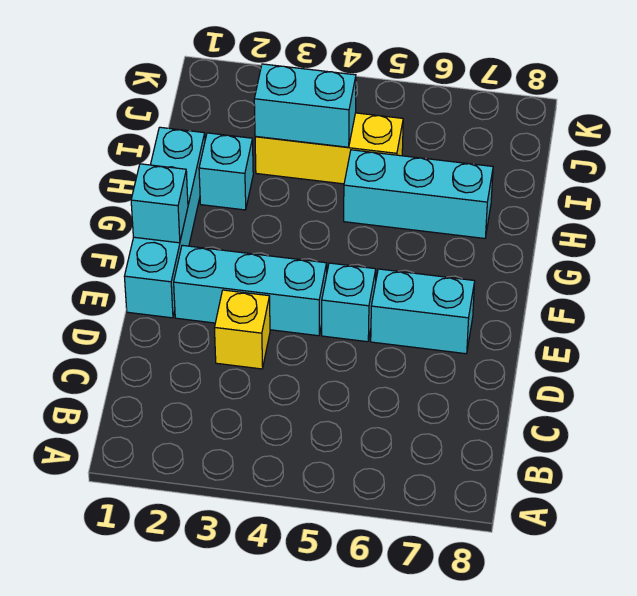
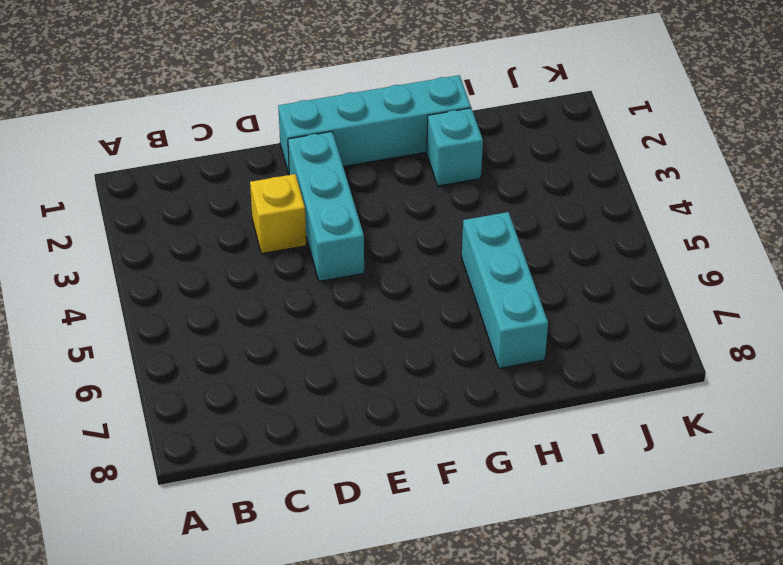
none -> cyan brick E5 level 1
none -> cyan brick E6:E7 level 1

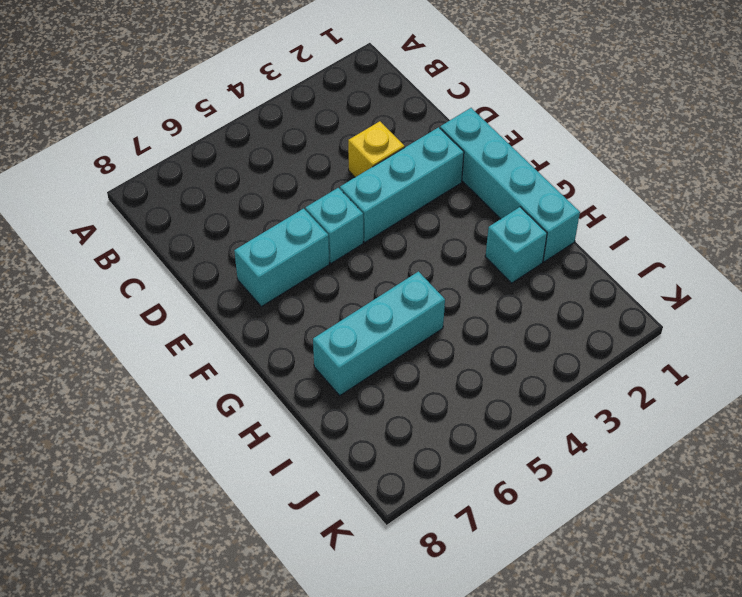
none -> yellow brick I3:I5 level 1
none -> cyan brick F1 level 2

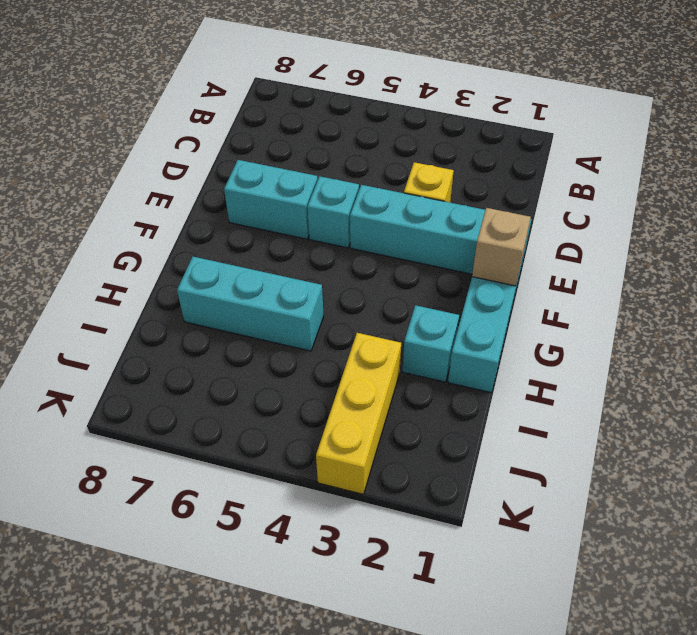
tan brick F1 level 2 -> cyan brick F1 level 2
yellow brick I3:K3 level 1 -> yellow brick I3:I5 level 1
none -> cyan brick I3:I4 level 2

